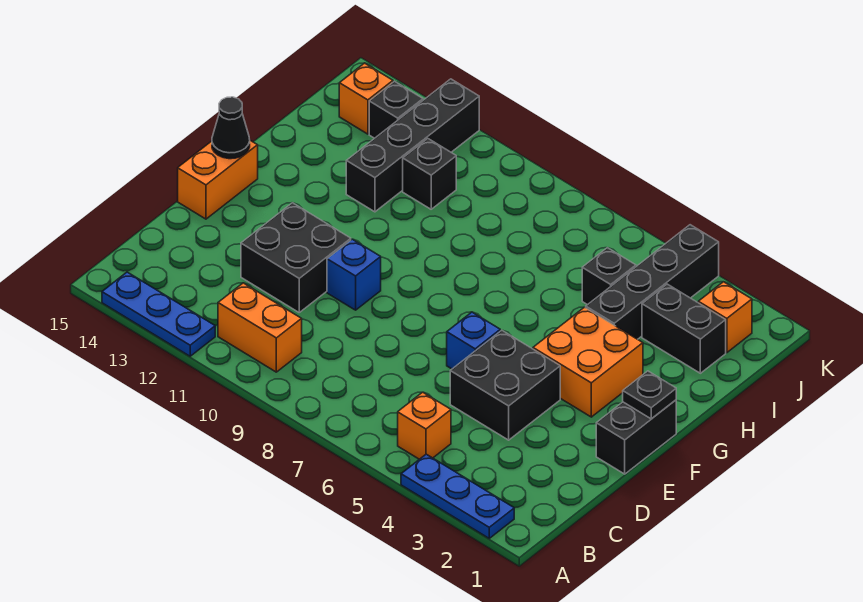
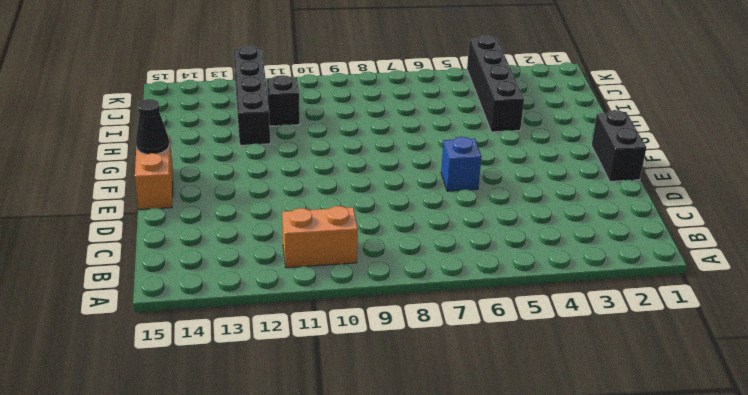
none -> blue plate A2:A4 level 1
none -> blue plate A12:A14 level 1
none -> orange brick B5 level 1

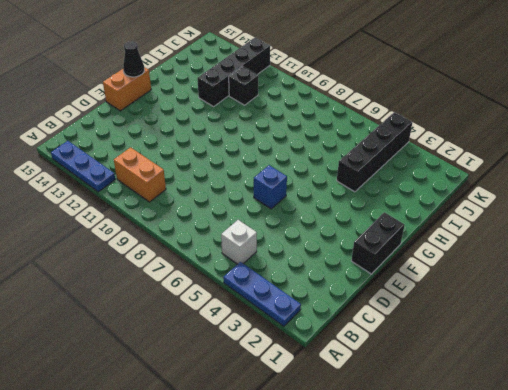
white brick B5 level 1 -> orange brick B5 level 1
none -> black brick D4:E5 level 1
none -> black brick D11:E12 level 1
none -> blue brick E10 level 1

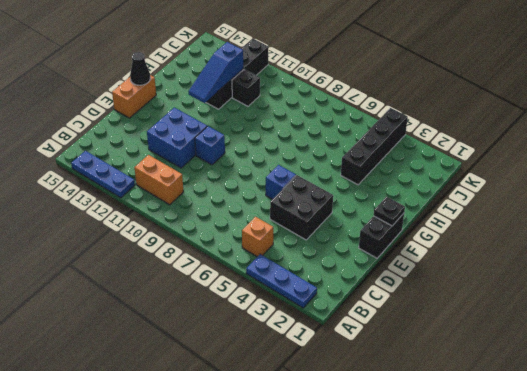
blue brick D11:E12 level 1 -> black brick D11:E12 level 1
blue slope G12:I12 level 2 top I -> none
none -> orange brick F3:G4 level 1
none -> black brick I2:I3 level 1
none -> black brick I5 level 1

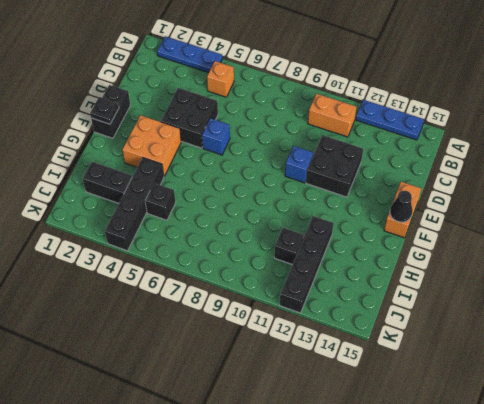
none -> orange brick J2 level 1
none -> black brick J13 level 1
none -> orange brick J14 level 1

